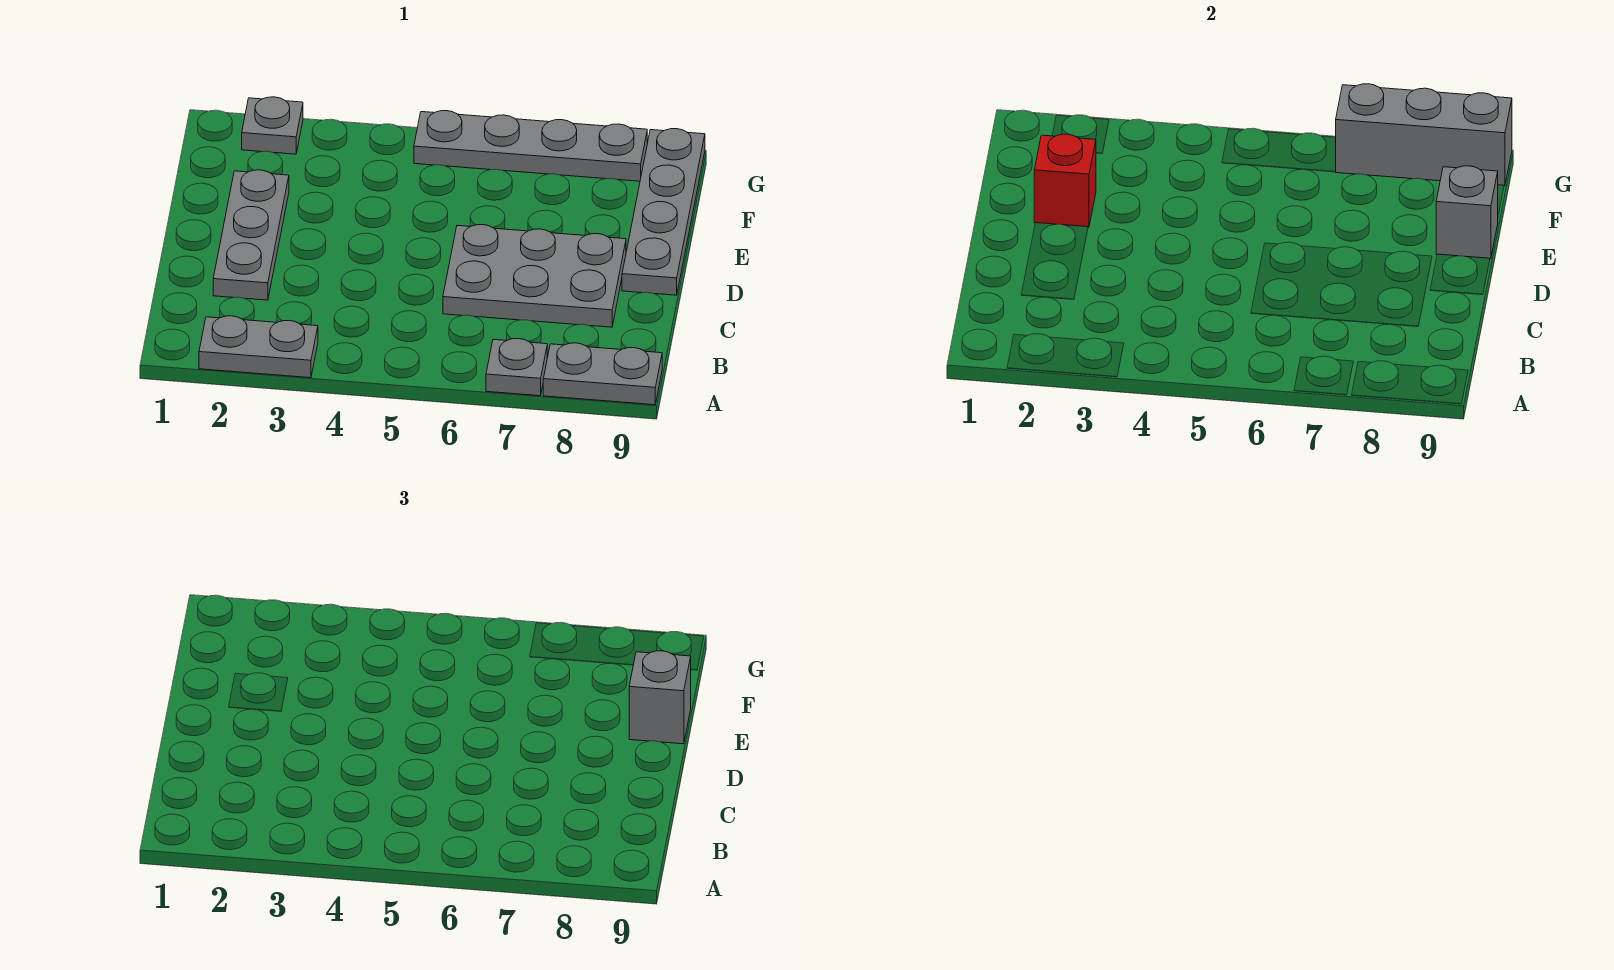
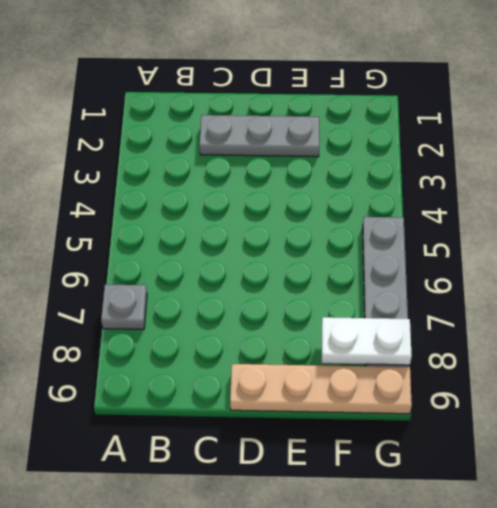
tan plate D9:G9 level 1 -> grey plate D9:G9 level 1
white plate F8:G8 level 2 -> grey brick G7:G9 level 2
none -> grey plate A2:A3 level 1
none -> grey plate A8:A9 level 1
none -> grey plate C6:D8 level 1

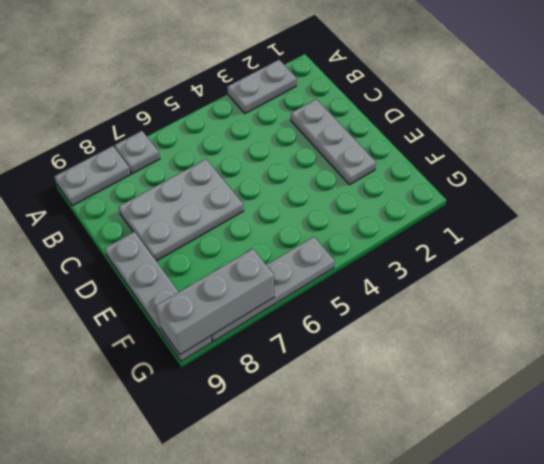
none -> grey plate G2 level 1
none -> red brick E2 level 2
none -> grey brick E9 level 2

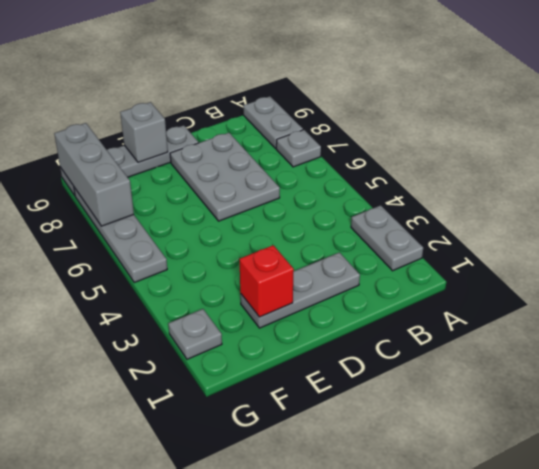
none -> grey brick E9 level 3

